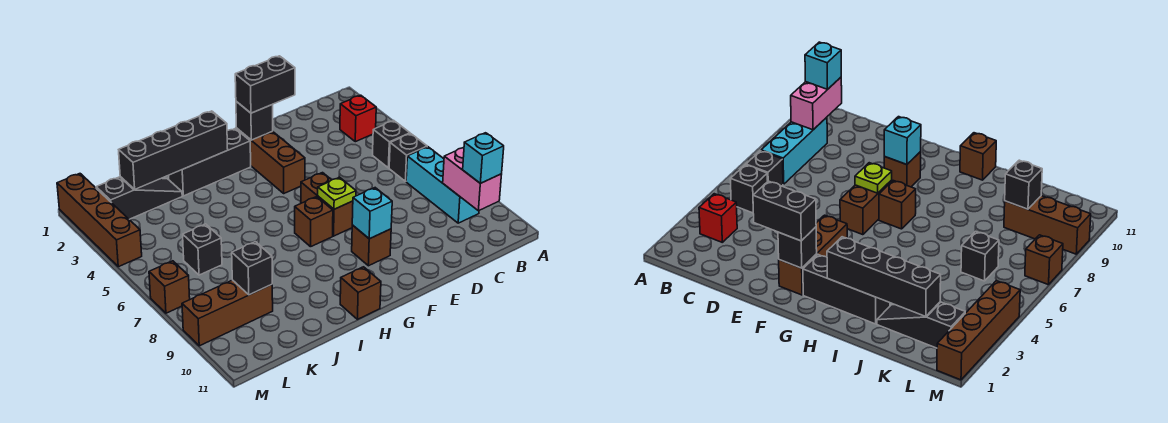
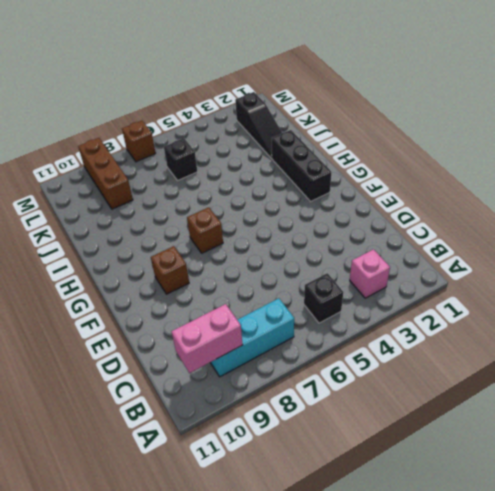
pink brick B3 level 1 -> red brick B3 level 1
none -> black brick B6 level 1
none -> brown brick F2:F4 level 1
none -> brown brick F6:F7 level 1

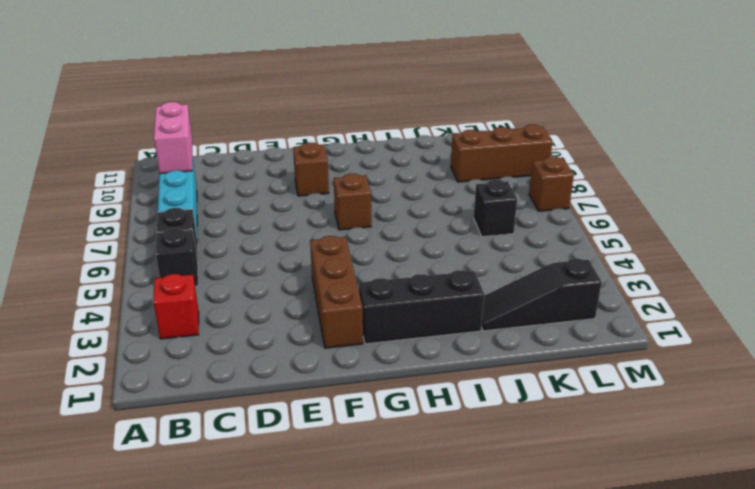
none -> brown brick F6:F7 level 1
none -> brown brick H11 level 1
none -> brown brick M1:M4 level 1

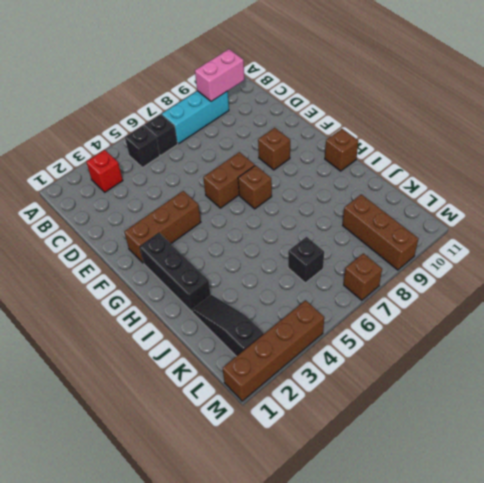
none -> black brick F2 level 2
none -> lime plate F7 level 2
none -> cyan brick F9 level 2

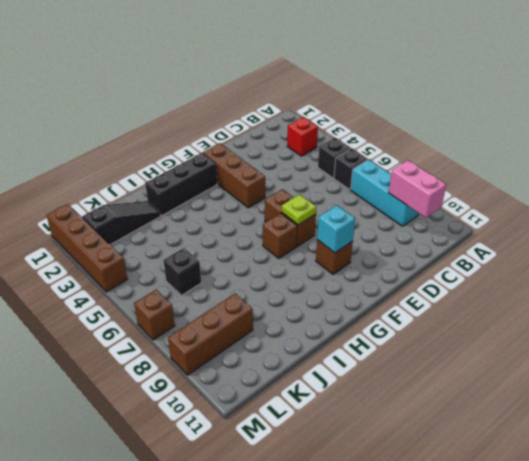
none -> brown brick H11 level 1
none -> black brick F2 level 2
none -> black brick H2:K2 level 2

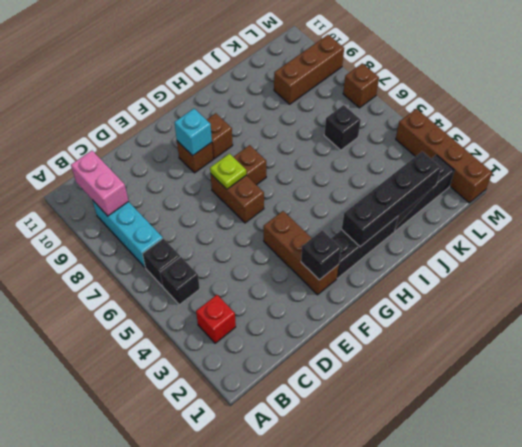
brown brick G9 level 1 -> brown brick H11 level 1
none -> black brick K9 level 2
none -> cyan brick B10 level 3
none -> black brick E2:F2 level 3

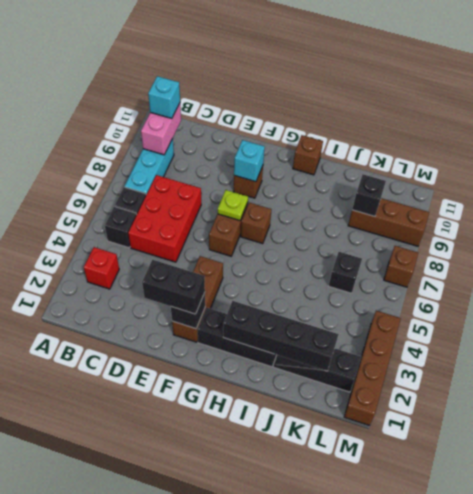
red brick C5:D7 level 1 -> none

